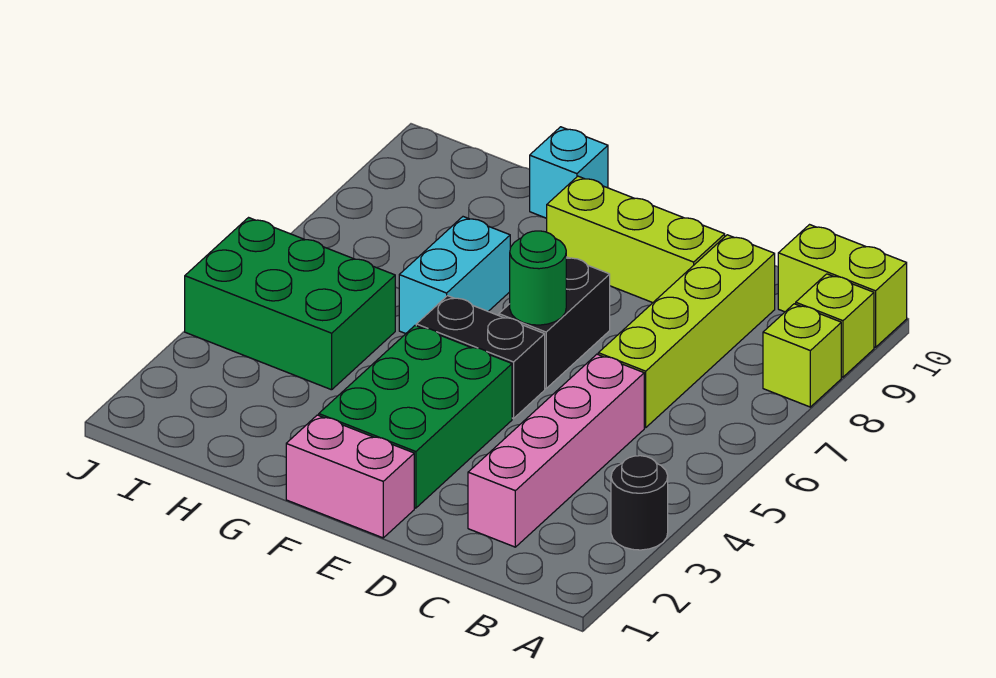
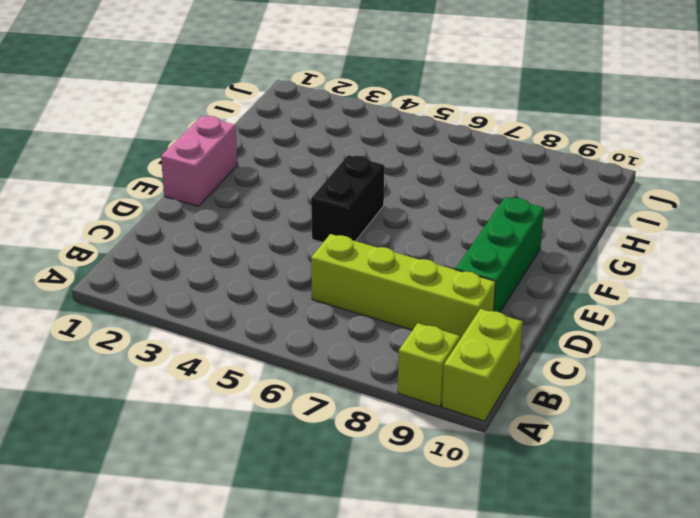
green brick D9:F9 level 1 -> lime brick D9:F9 level 1
none -> black round brick A3 level 1
none -> lime brick A8 level 1
none -> pink brick C2:C5 level 1

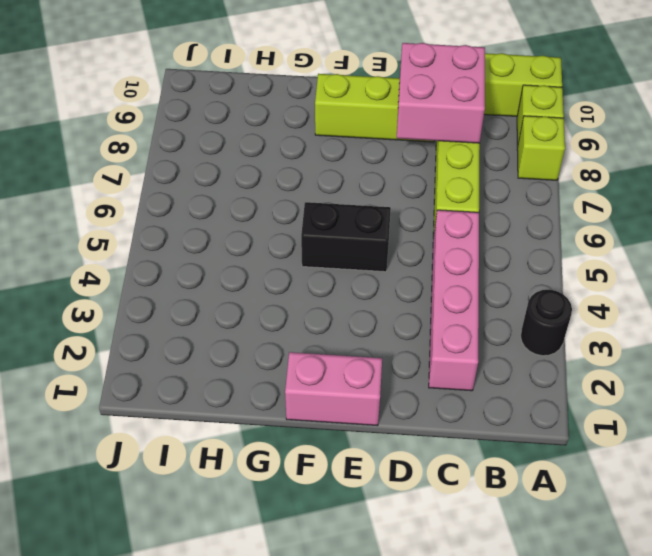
pink brick C8:D9 level 2 -> none
none -> green brick E2:F4 level 1
none -> black brick E6:E7 level 1
none -> cyan brick G6:G7 level 1

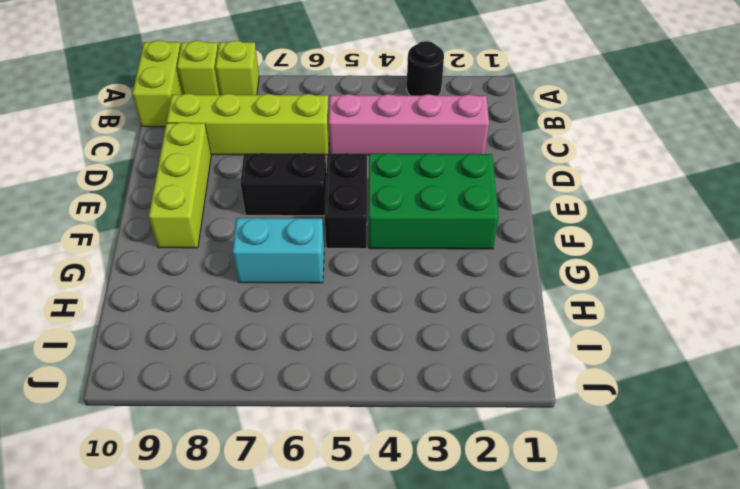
none -> pink brick E1:F1 level 1
none -> cyan brick G10 level 1
none -> green brick H4:J5 level 1

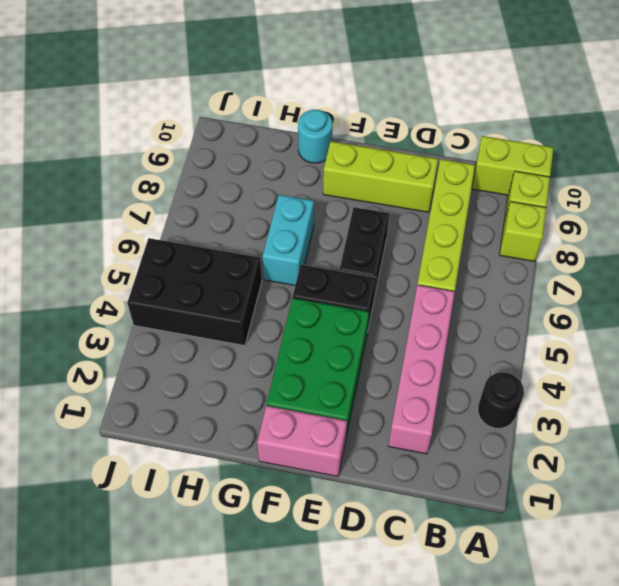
cyan round brick G10 level 1 -> cyan brick G10 level 1
black brick H4:J5 level 1 -> green brick H4:J5 level 1
none -> green round brick E6 level 2

